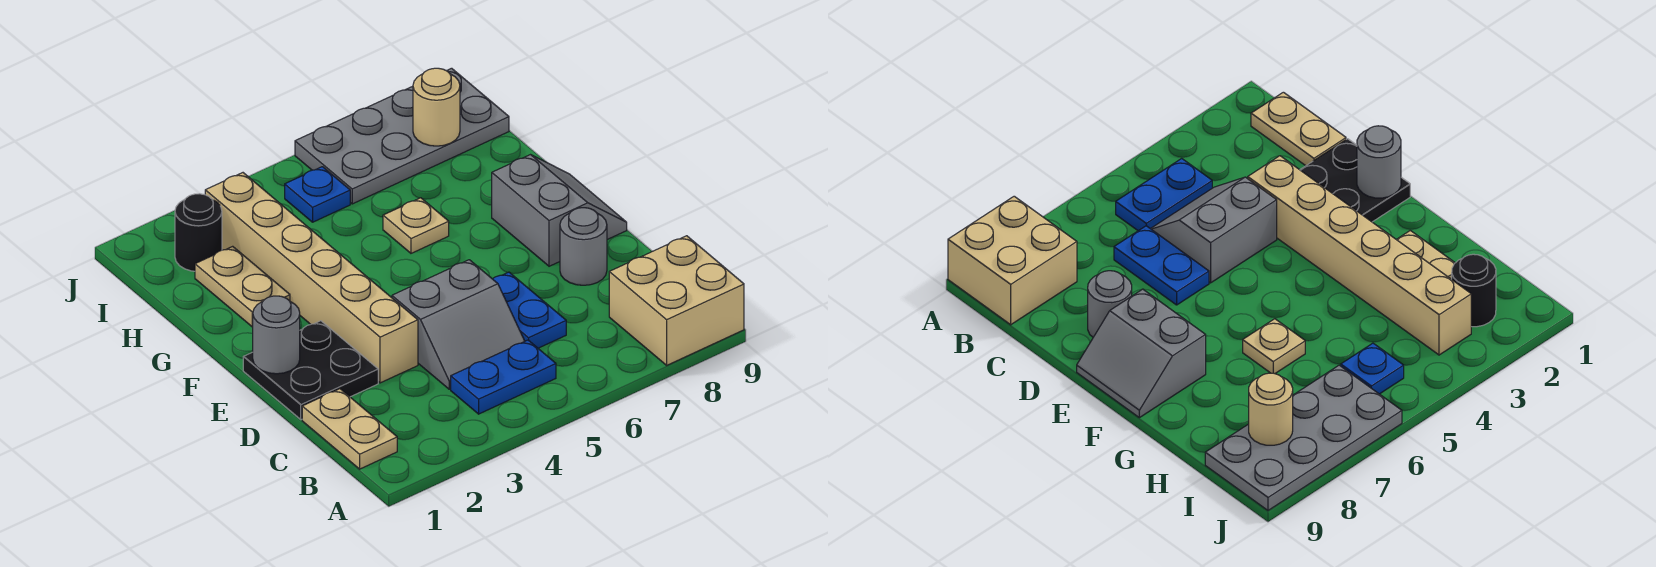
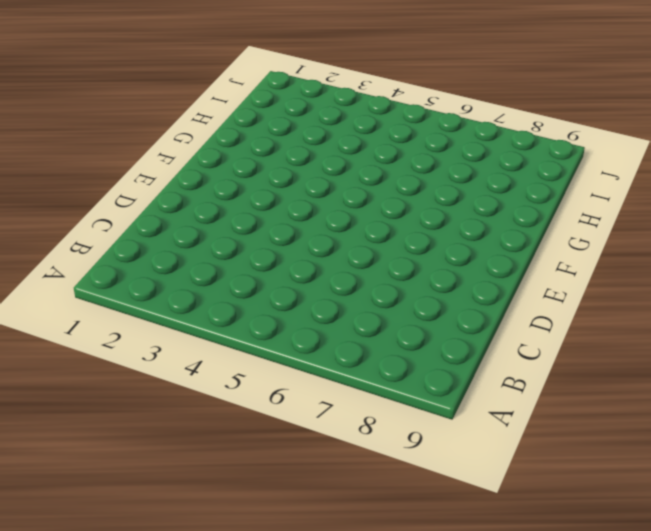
none -> tan brick A8:B9 level 1
none -> tan plate B1:C1 level 1
none -> blue plate B4:B5 level 1

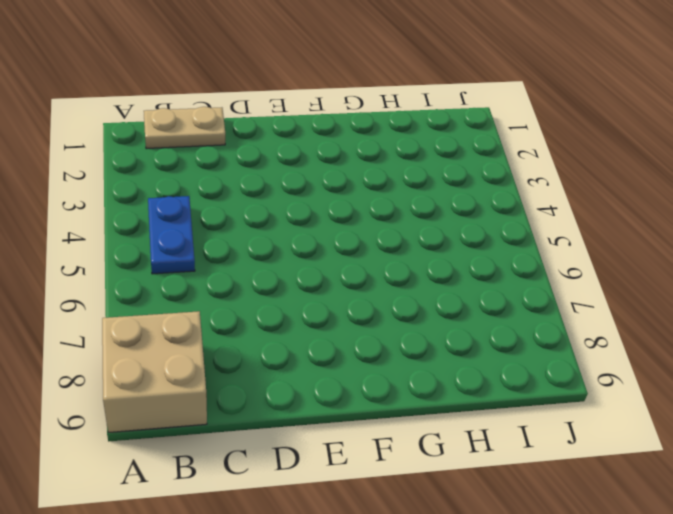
none -> grey slope C4:D5 level 1 top D
none -> blue plate C6:D6 level 1
none -> black plate D1:E2 level 1

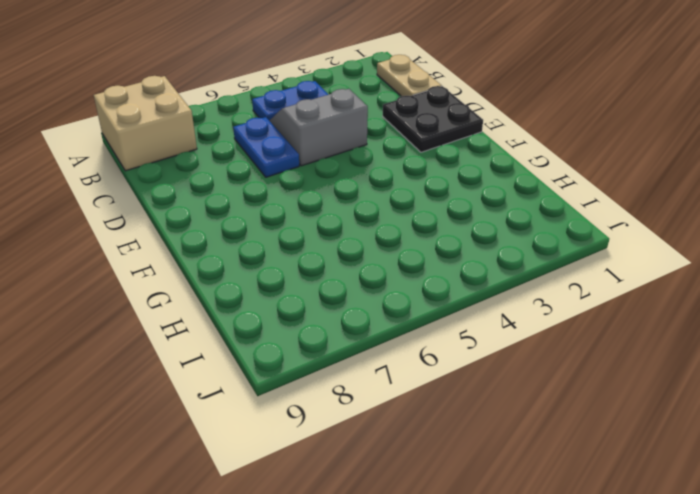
none -> tan brick D3:I3 level 1
none -> grey round brick D8 level 1
none -> grey slope E8:F9 level 1 top 8

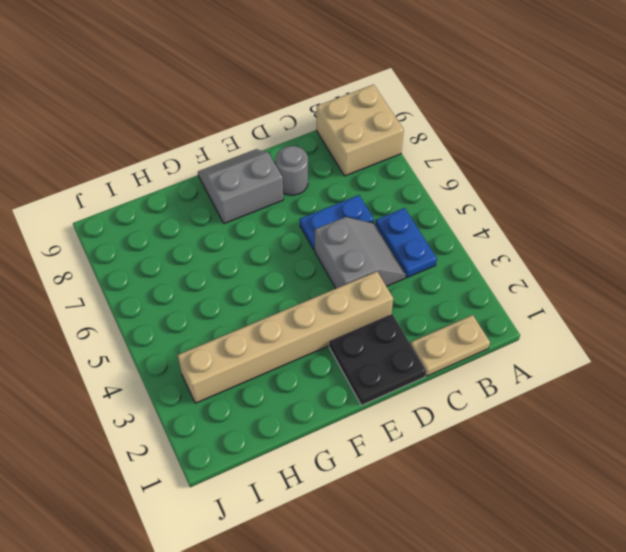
none -> tan plate G2:H2 level 1
none -> tan plate G6 level 1
none -> black round brick I2 level 1

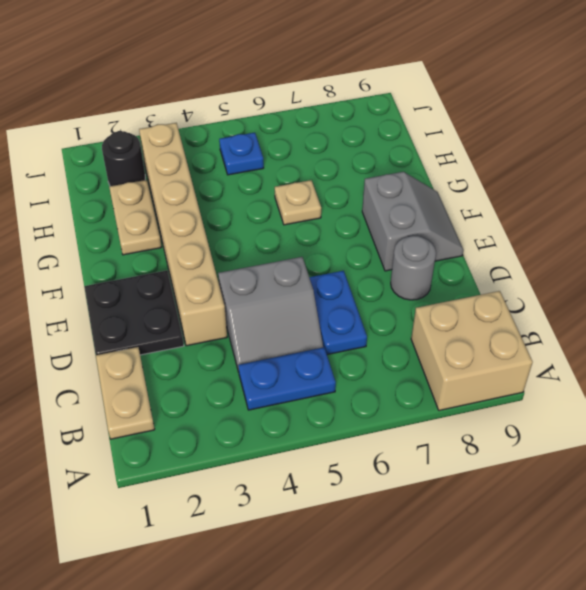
none -> grey plate I6:J9 level 1
none -> grey round brick E1 level 2
none -> tan round brick I8 level 2

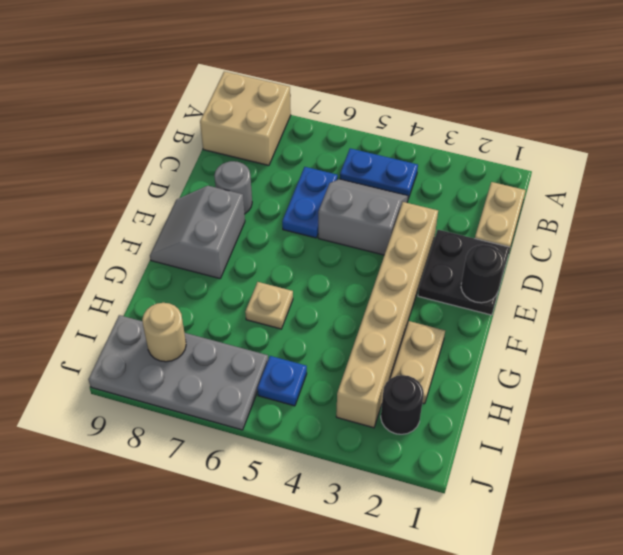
black round brick E1 level 2 -> grey round brick E1 level 2

